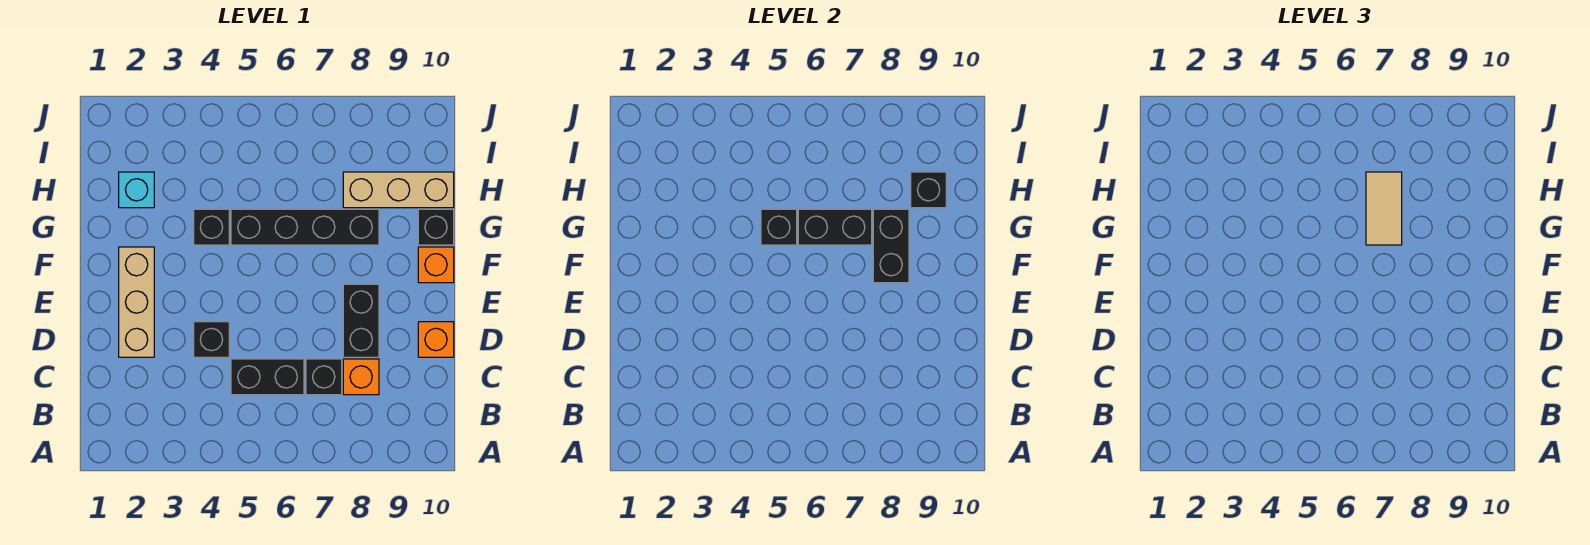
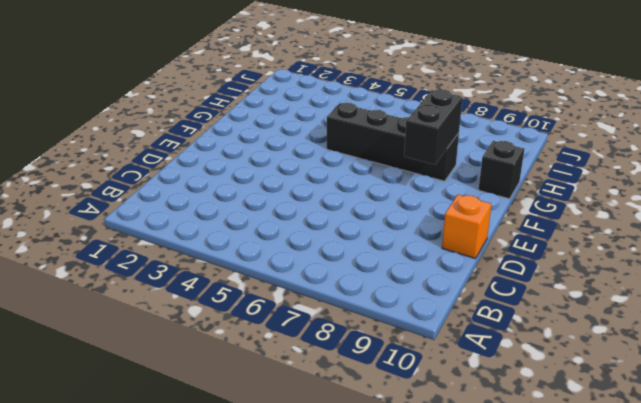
none -> black brick C5:C6 level 1
none -> black brick C7 level 1
none -> orange brick C8 level 1

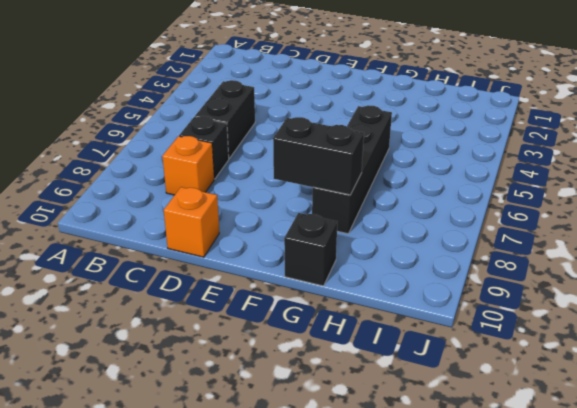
none -> tan brick D2:F2 level 1
none -> black brick D4 level 1
none -> black brick D8:E8 level 1

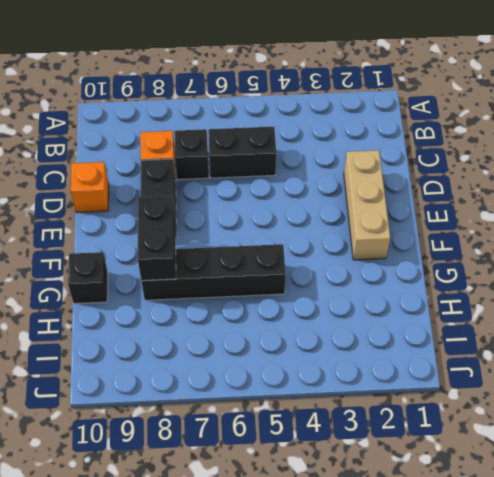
none -> black brick D4 level 1
none -> orange brick F10 level 1
none -> black brick G4 level 1

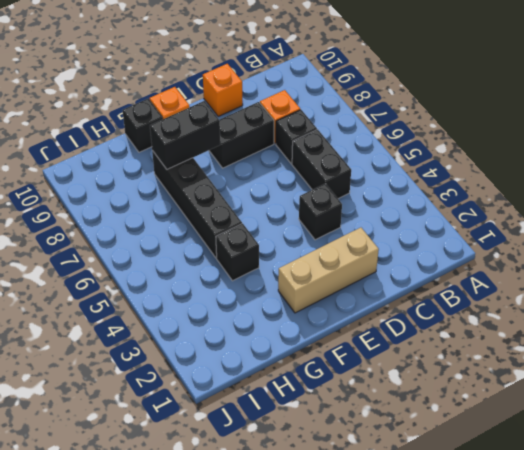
none -> cyan brick H2 level 1
none -> tan brick H8:H10 level 1
none -> black brick G5 level 2

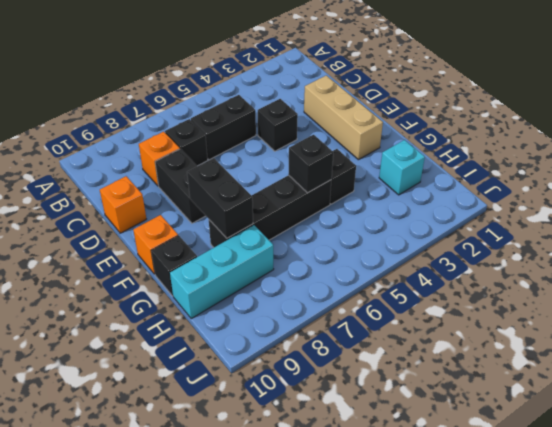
cyan brick H8:H10 level 1 -> tan brick H8:H10 level 1
none -> black brick G6:G7 level 2
none -> black brick H9 level 2
none -> tan tile G7:H7 level 3

